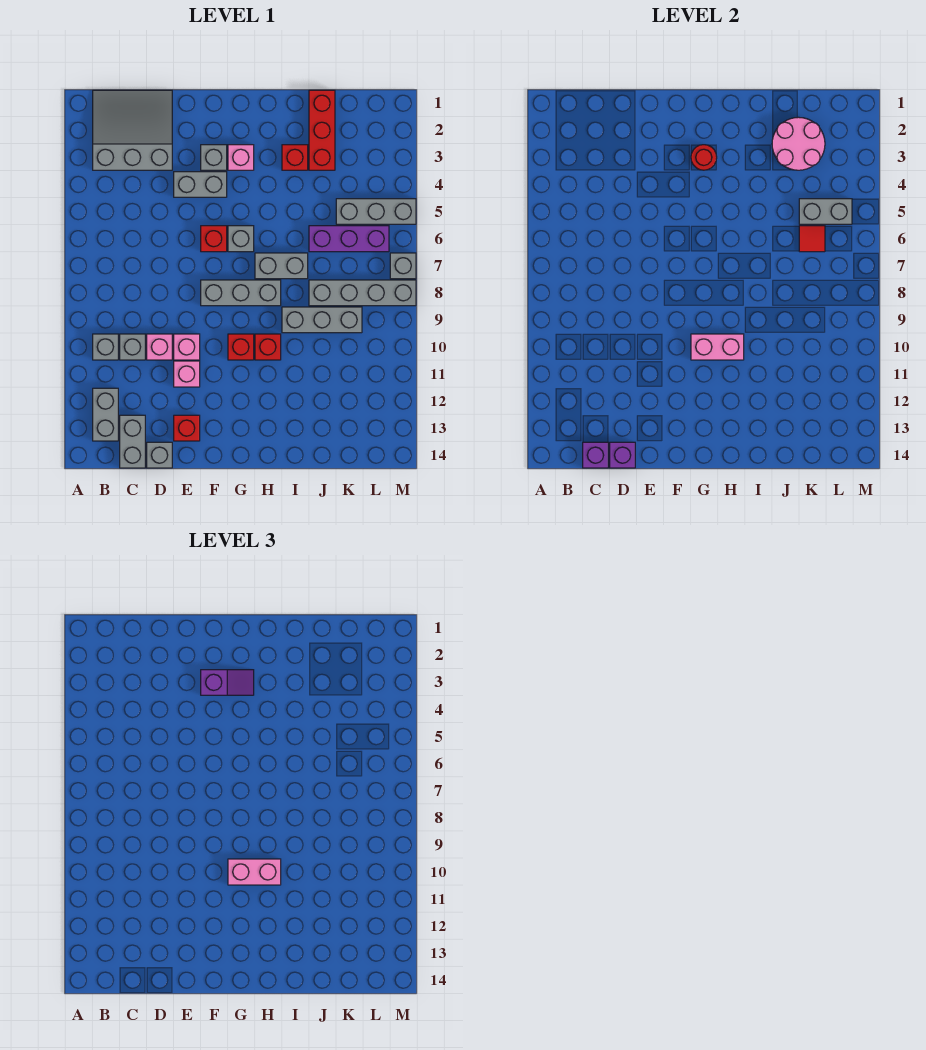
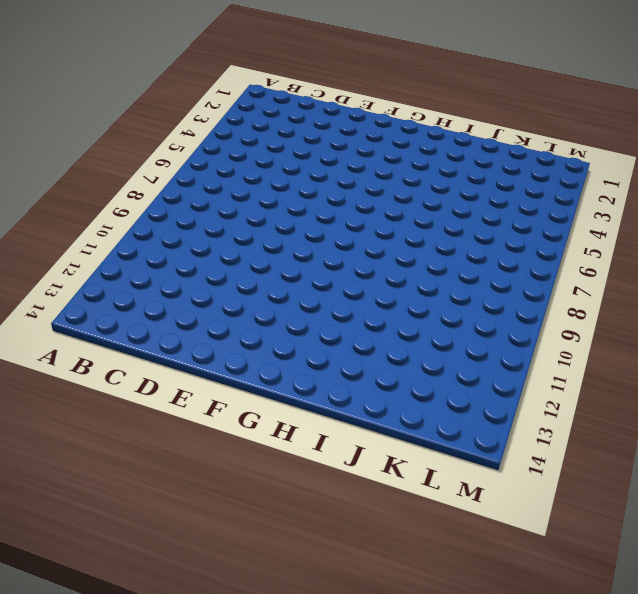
none -> grey slope B1:D3 level 1 top 3
none -> grey brick B10 level 1
none -> grey brick B12:B13 level 1
none -> grey brick C10 level 1

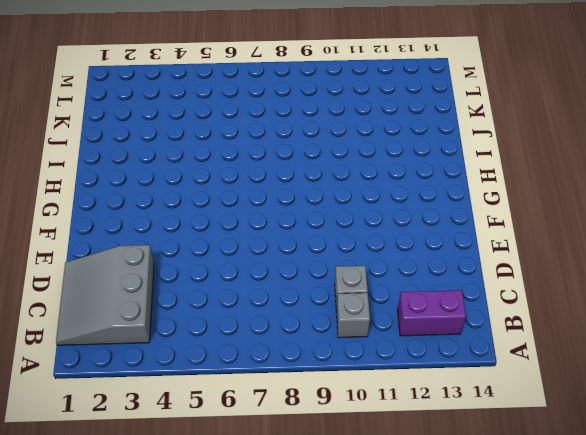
purple brick B12:B13 level 1 -> grey brick B12:B13 level 1
none -> grey brick C13:C14 level 1
none -> pink brick D10 level 1
none -> grey brick D14 level 1
none -> grey brick E4:F4 level 1

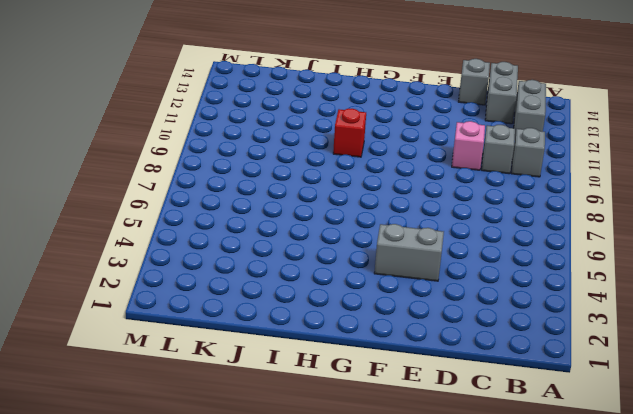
none -> grey slope B1:D3 level 1 top 3
none -> pink brick E10 level 1
none -> pink brick E11 level 1
none -> red brick E13 level 1

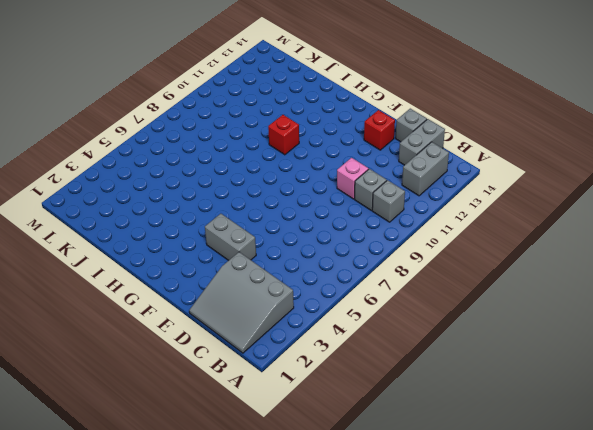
none -> pink brick E10 level 1
none -> pink brick E11 level 1
none -> grey brick F3 level 1
none -> red brick F6 level 1

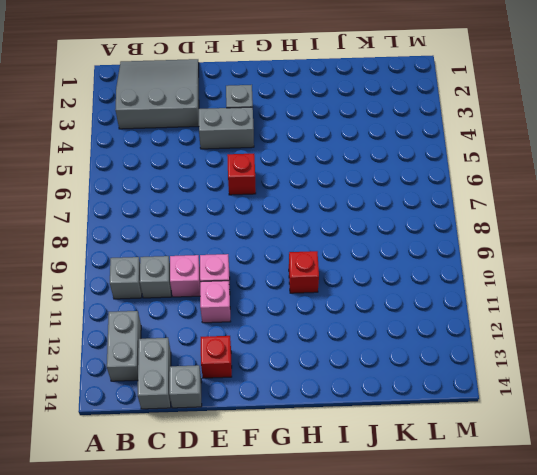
none -> grey brick F8:H8 level 1
none -> pink brick G3 level 1
none -> grey brick G6 level 1
none -> red brick G10 level 1

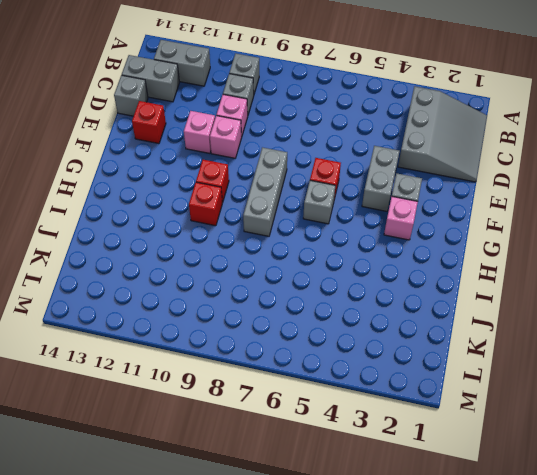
none -> grey brick H7:I7 level 1
none -> red brick I3 level 1
none -> grey brick I9:K9 level 1
none -> red brick J1:J3 level 1

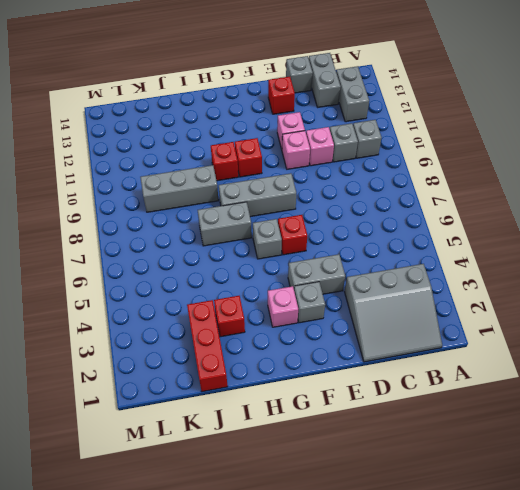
none -> purple brick J6:L6 level 1
none -> grey brick J8:M8 level 1
none -> grey brick K5:M5 level 1
none -> grey brick M7 level 1

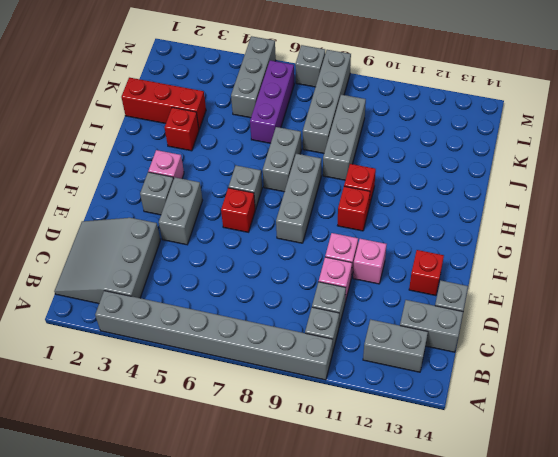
grey brick A3:A10 level 1 -> none
none -> purple brick C14 level 2
none -> purple brick D14 level 2
none -> red round brick G3 level 2
none -> pink brick G10:H10 level 2

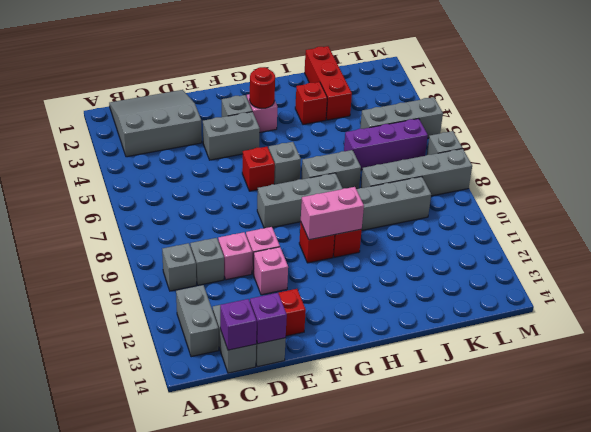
none -> pink round brick J2:K3 level 2
none -> grey brick K5:L5 level 2
none -> red tile K6 level 2
none -> purple slope F3:G3 level 3 top F

